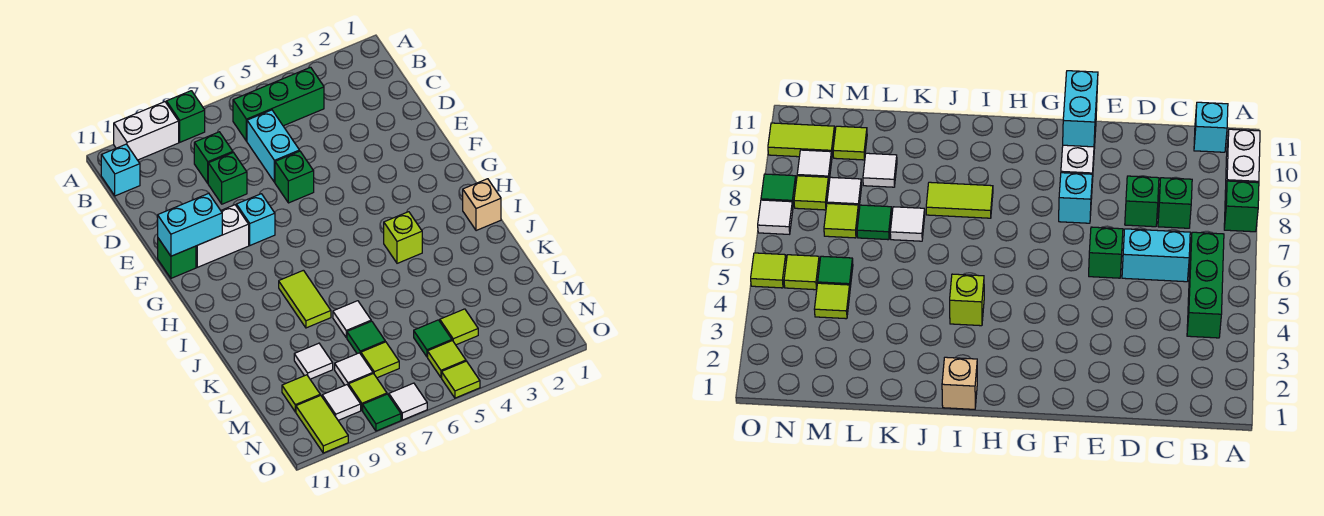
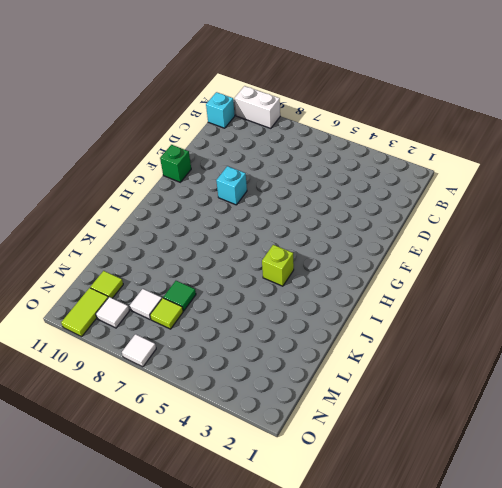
none -> green brick A8 level 1
none -> green brick B4:B6 level 1
none -> cyan brick C6:D6 level 1
none -> green brick C8 level 1

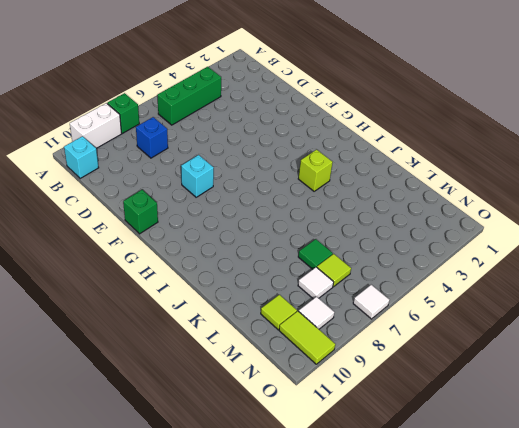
blue brick C8 level 1 -> green brick C8 level 1
none -> cyan brick C6:D6 level 1
none -> green brick D8 level 1
none -> green brick E6 level 1
none -> white brick F9:F10 level 1

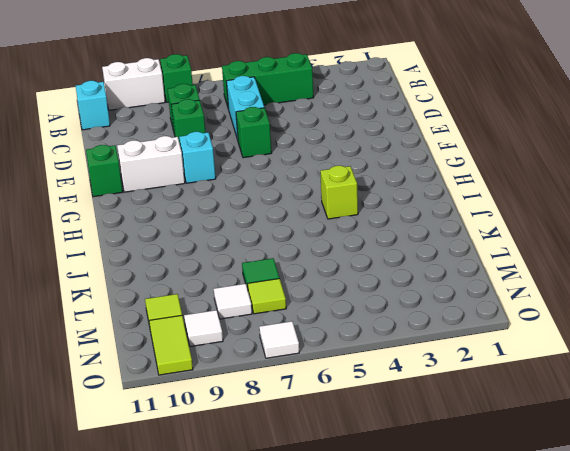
none -> tan brick I1 level 1
none -> lime tile I8:J8 level 1
none -> white tile K7 level 1
none -> white tile L9 level 1

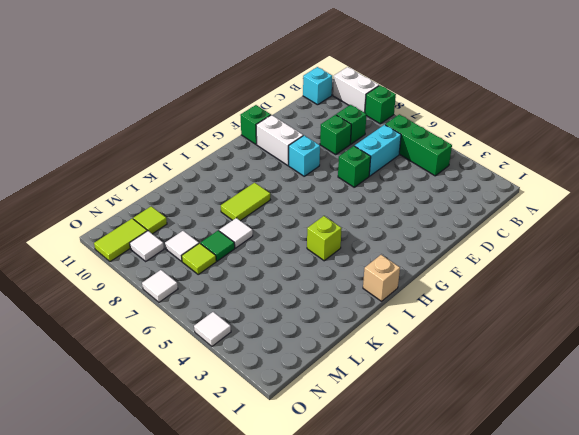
white tile O4 level 1 -> white tile L9 level 1
none -> lime tile M4 level 1
none -> green tile M5 level 1
none -> lime tile N5 level 1
none -> lime tile N8 level 1

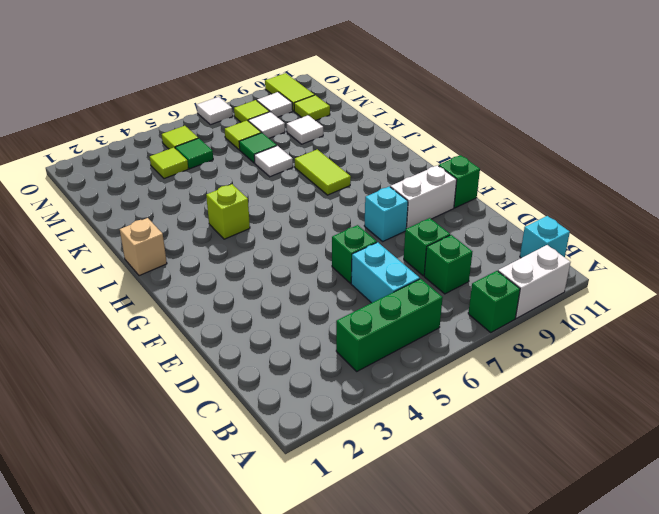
none -> lime tile O5 level 1
none -> green tile O8 level 1
none -> cyan brick F10:F11 level 2

